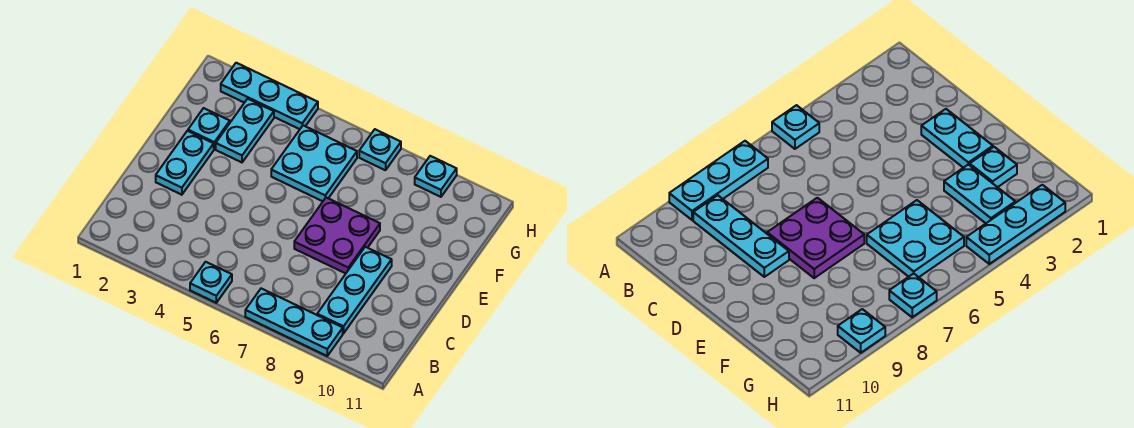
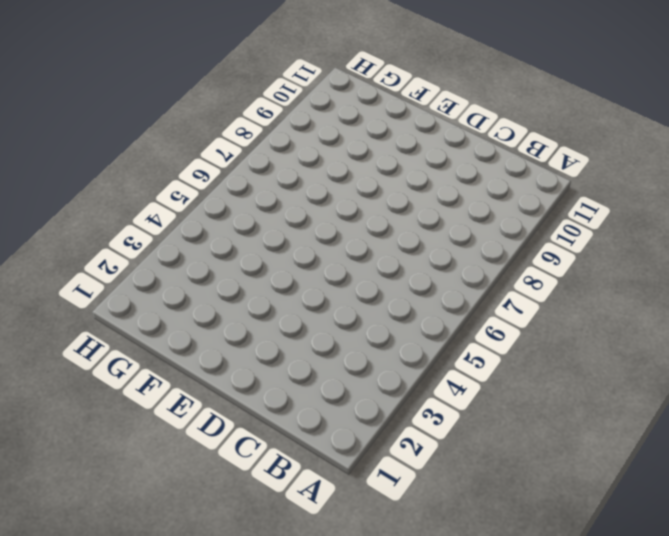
none -> cyan plate A5 level 1
none -> cyan plate A7:A9 level 1

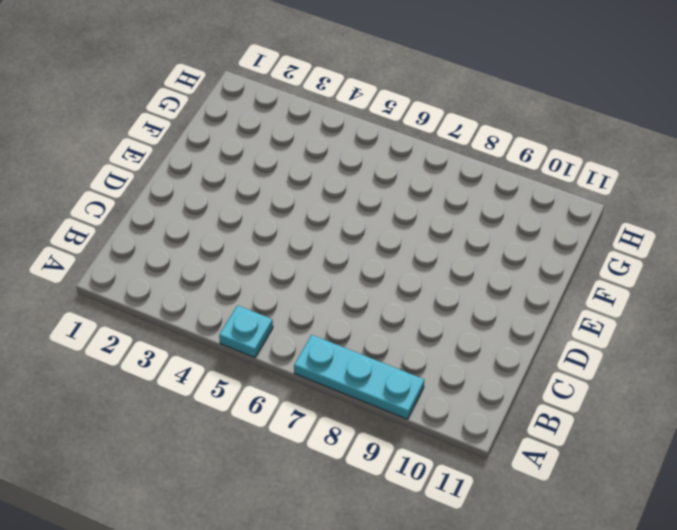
none -> cyan plate B9:D9 level 1
none -> cyan plate D2:E2 level 1

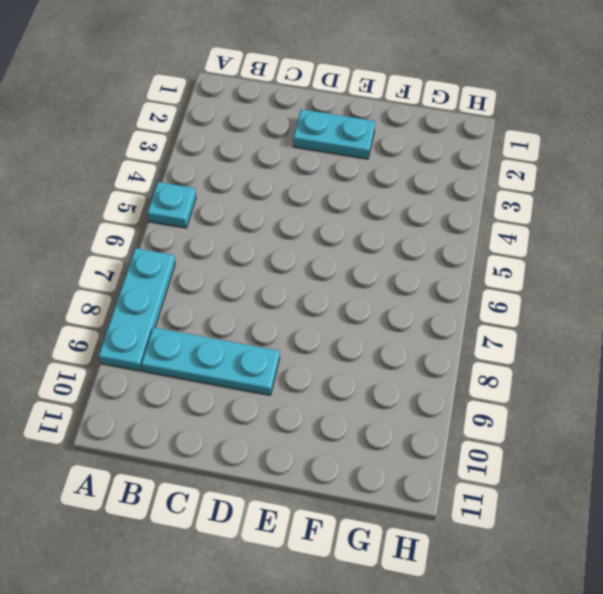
none -> purple plate D7:E8 level 1
none -> cyan plate F2 level 1

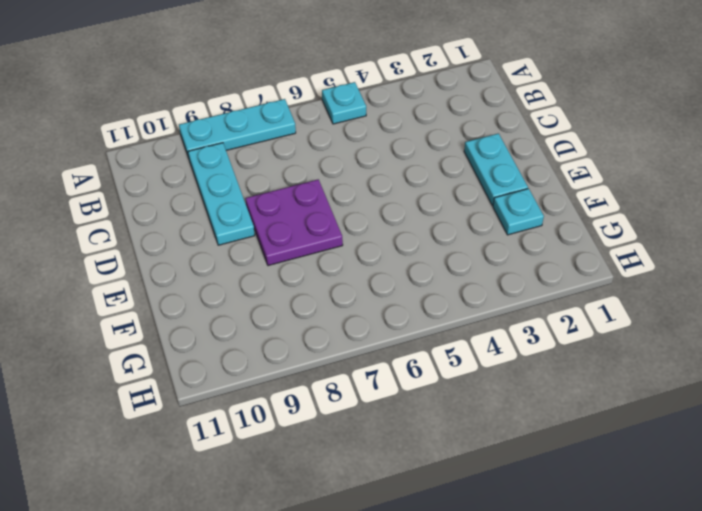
none -> cyan plate F3:G3 level 1
none -> cyan plate F5:G6 level 1

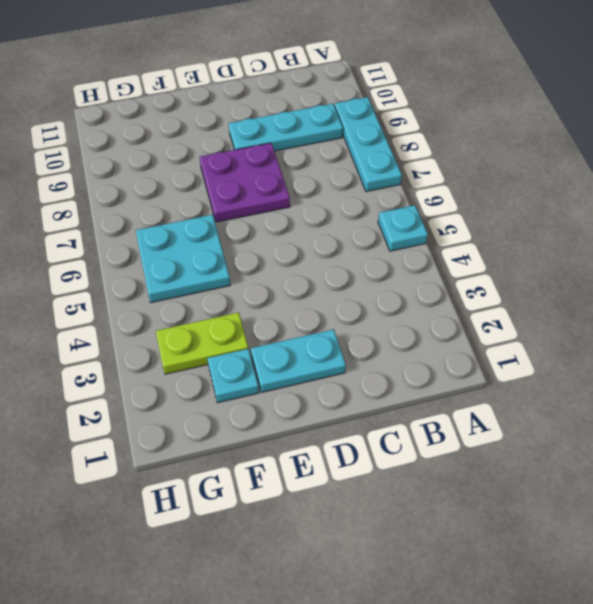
lime plate F3:G3 level 1 -> cyan plate F3:G3 level 1
none -> cyan plate H2:H4 level 1
none -> cyan plate H7 level 1

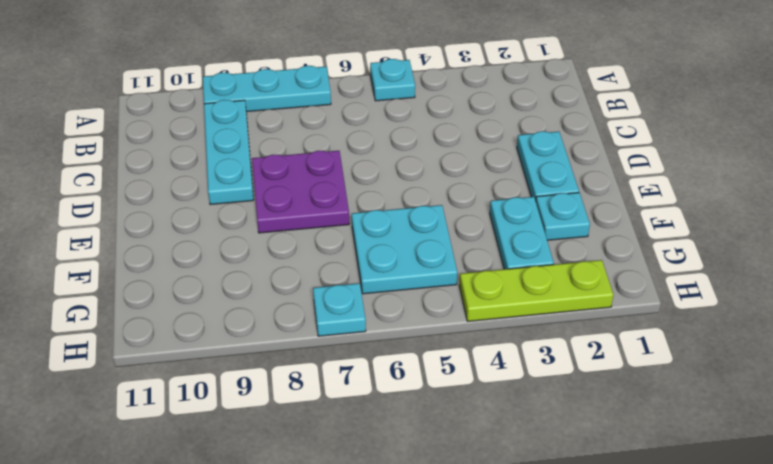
lime plate H2:H4 level 1 -> cyan plate H2:H4 level 1
none -> cyan plate H9 level 1

